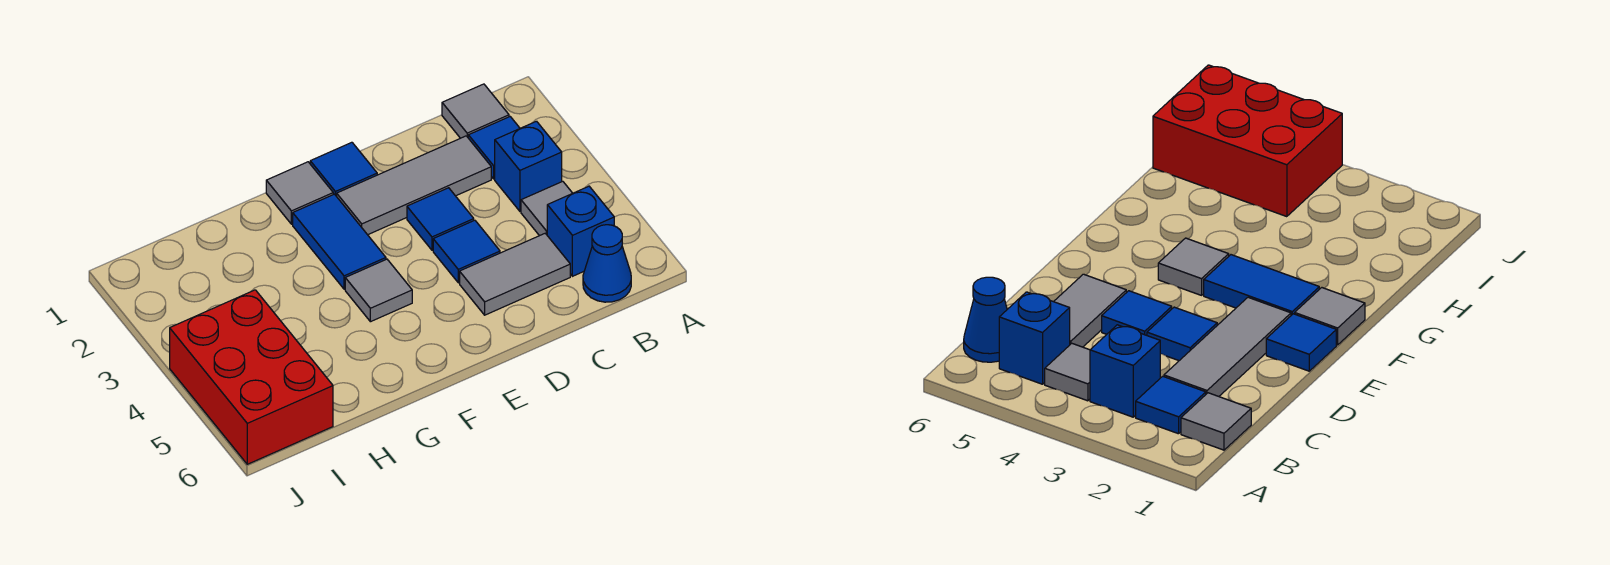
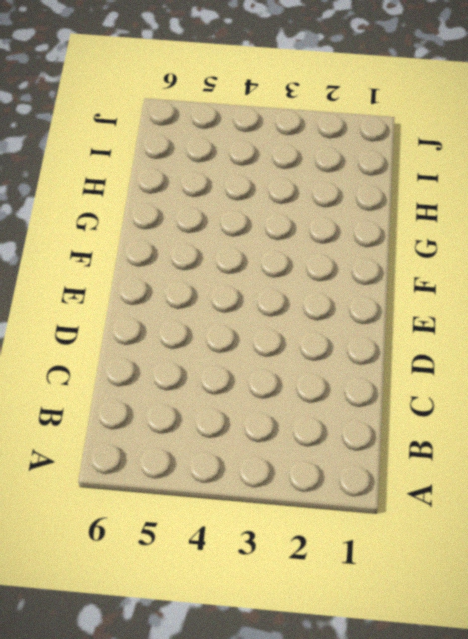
none -> grey tile B1 level 1
none -> blue tile B2 level 1
none -> blue brick B3 level 1

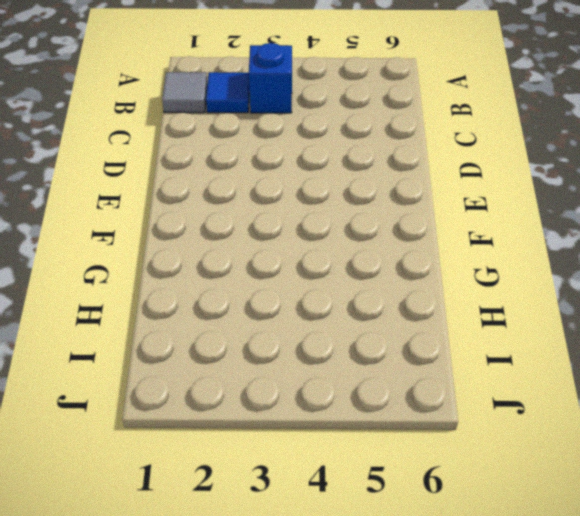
none -> grey tile B4 level 1
none -> blue brick B5 level 1
none -> blue cone B6 level 1

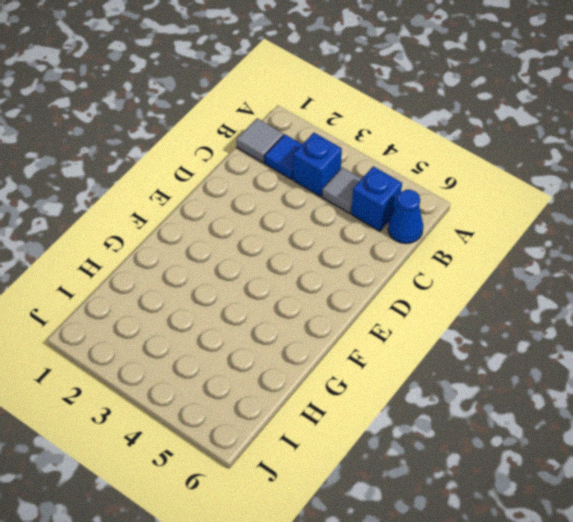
none -> grey tile C2:E2 level 1
none -> grey tile C5:D5 level 1
none -> blue tile D3 level 1

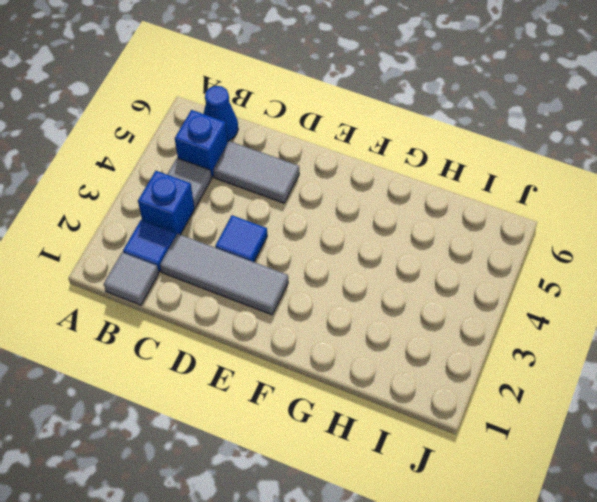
none -> blue tile D4 level 1
none -> blue tile E1 level 1
none -> grey tile F1 level 1

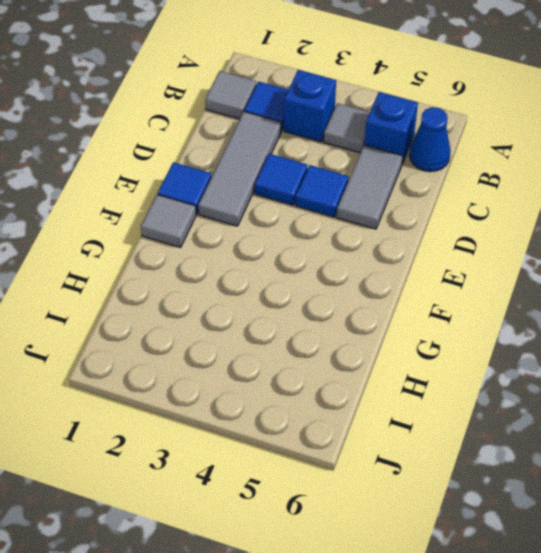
none -> blue tile F2:F3 level 1
none -> grey tile F4 level 1
none -> red brick I4:J6 level 1

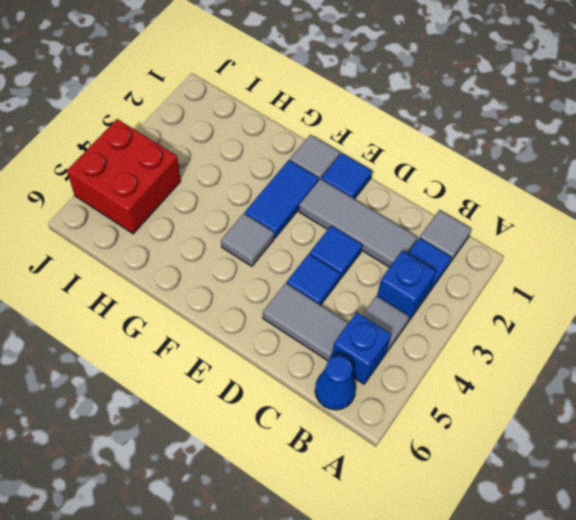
red brick I4:J5 level 1 -> red brick I4:J6 level 1

